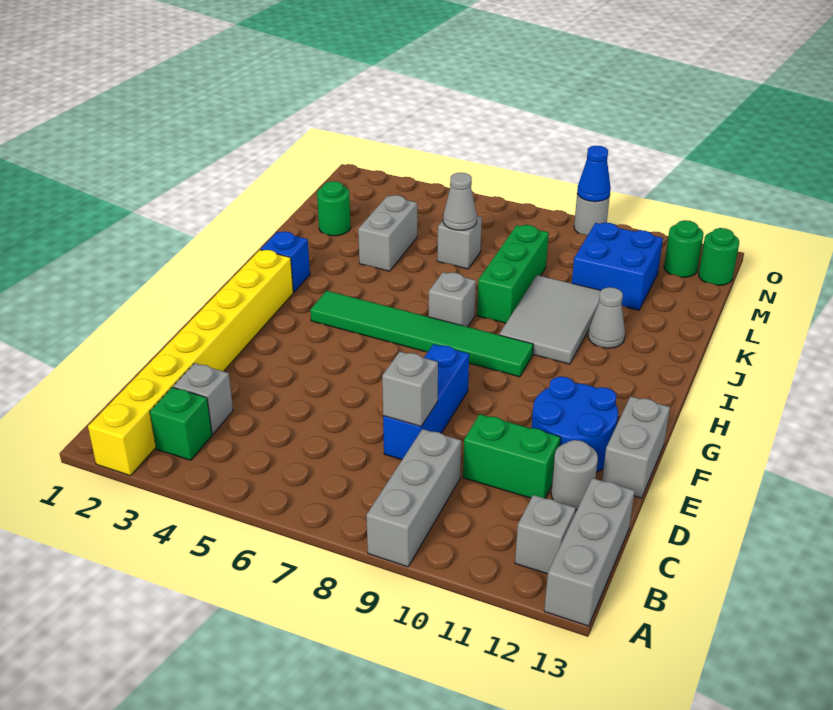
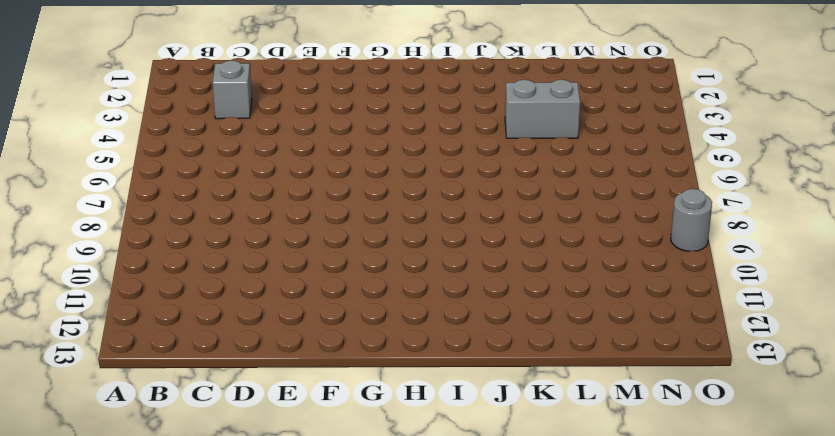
none -> yellow brick A2:H2 level 1
none -> grey brick A9:C9 level 1
none -> grey brick A13:C13 level 1

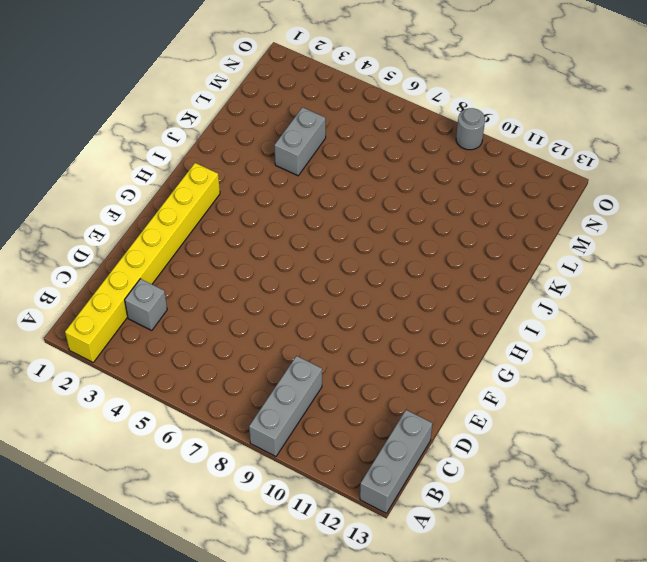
none -> green brick B3 level 1
none -> grey brick B12 level 1
none -> blue brick D8:F8 level 1

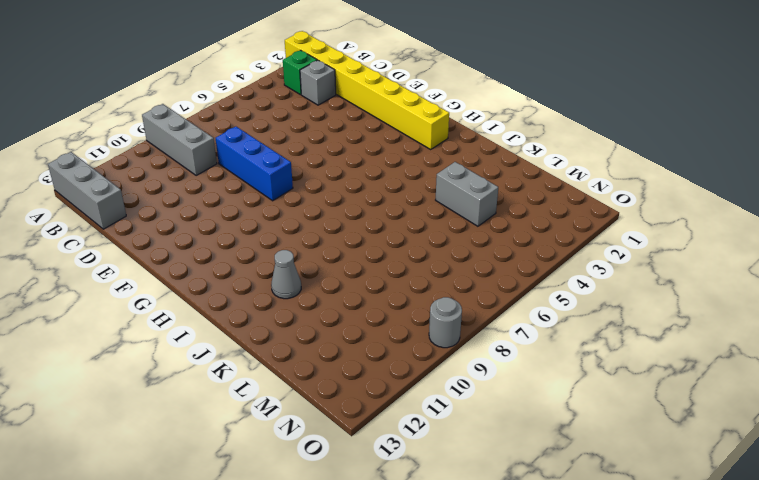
none -> grey brick B12 level 1
none -> green brick D10:D11 level 1
none -> grey round brick D12 level 1

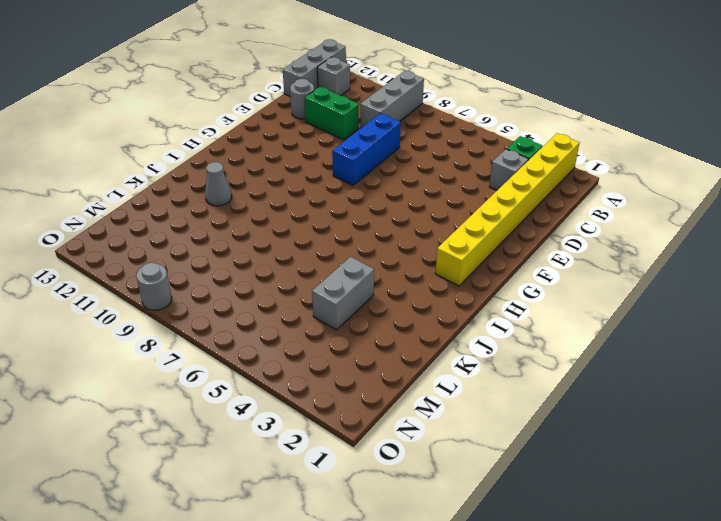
none -> blue round brick E11:F12 level 1
none -> grey brick E13:F13 level 1
none -> green tile H4:H9 level 1

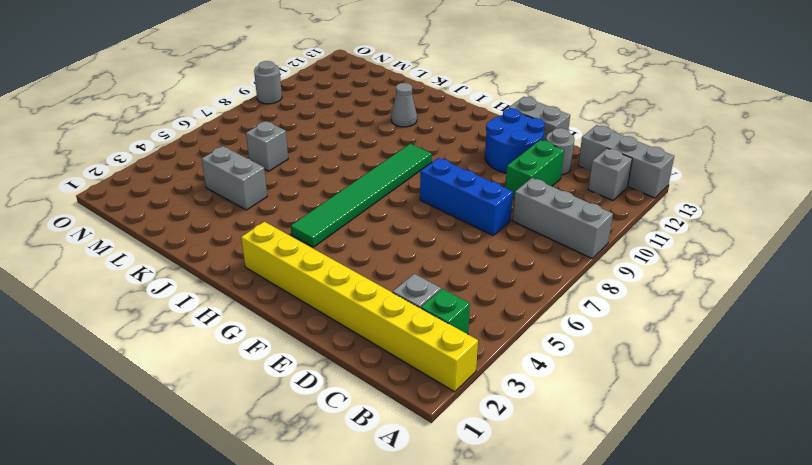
none -> blue brick I2 level 1
none -> grey brick I7 level 1
none -> grey tile I9:K10 level 1

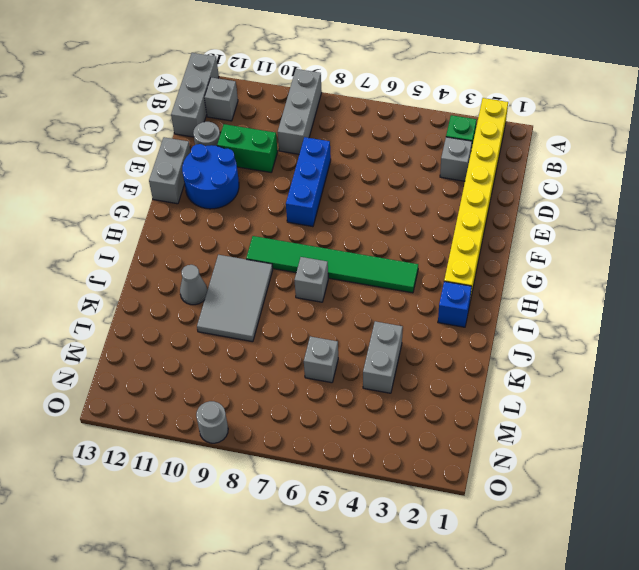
none -> green brick J8:L8 level 1
none -> green round brick L2 level 1
none -> blue brick L10:M11 level 1

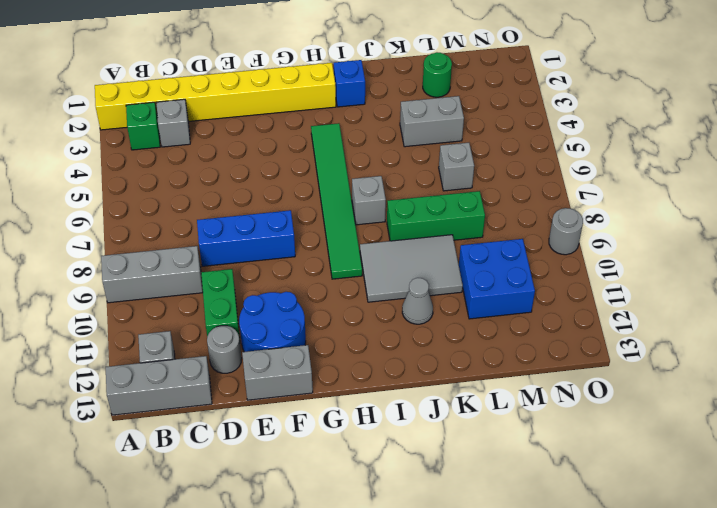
none -> green round brick N12 level 1
none -> green round brick N13 level 1
none -> grey brick D8 level 2

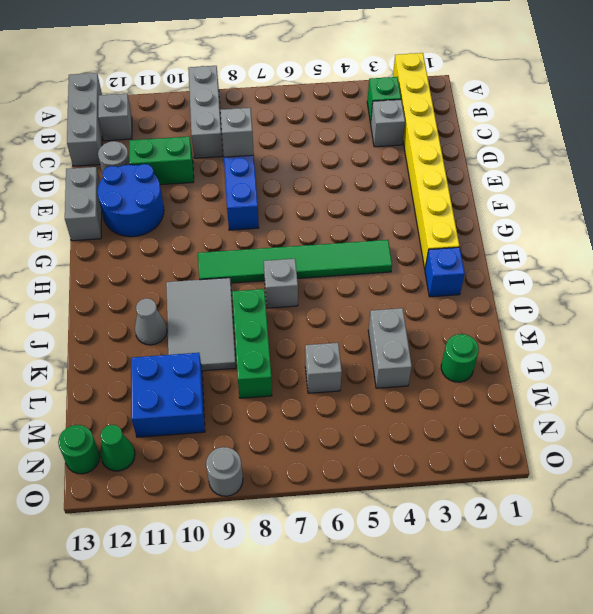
green cone N12 level 1 -> green round brick N12 level 1
none -> grey cone L6 level 2
none -> blue cone O9 level 2

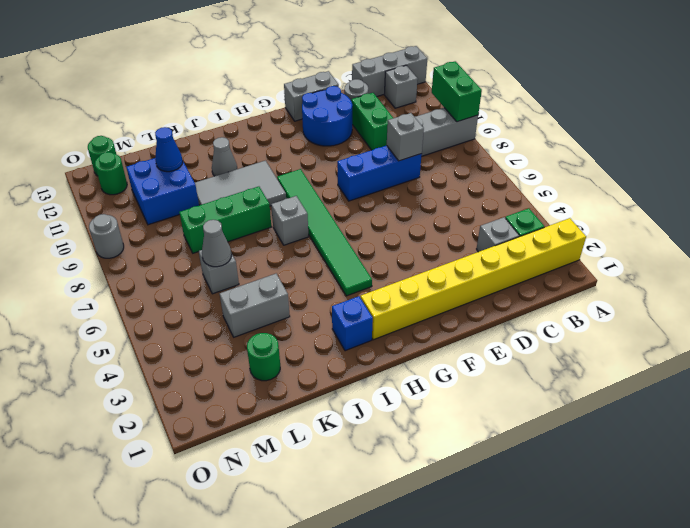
green brick A9:A10 level 2 -> none
blue cone L11 level 2 -> blue cone O9 level 2

